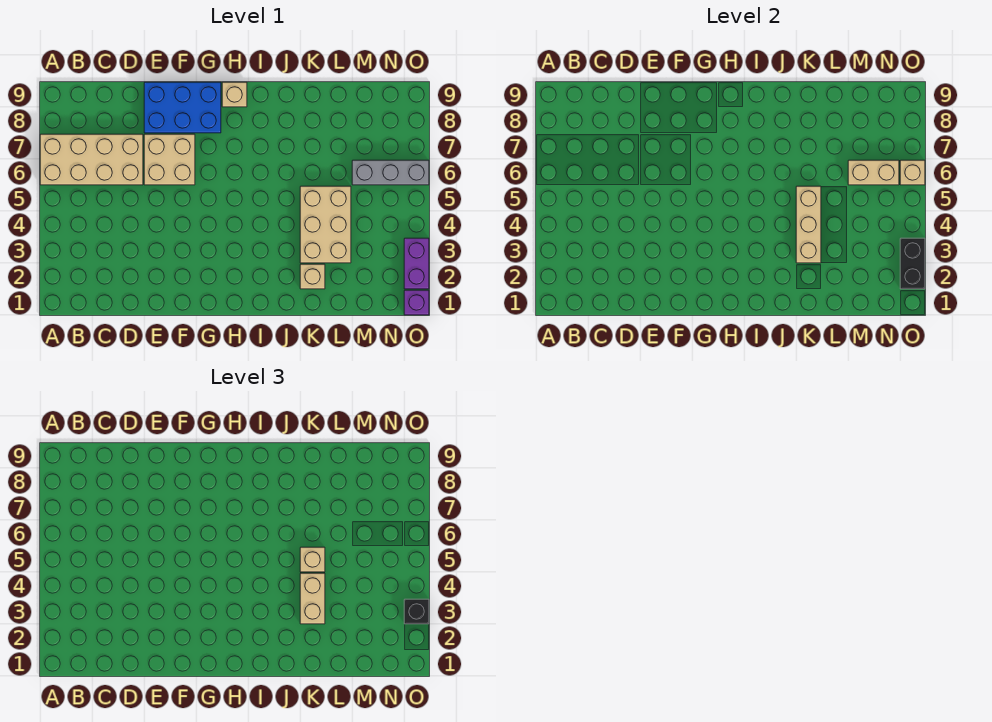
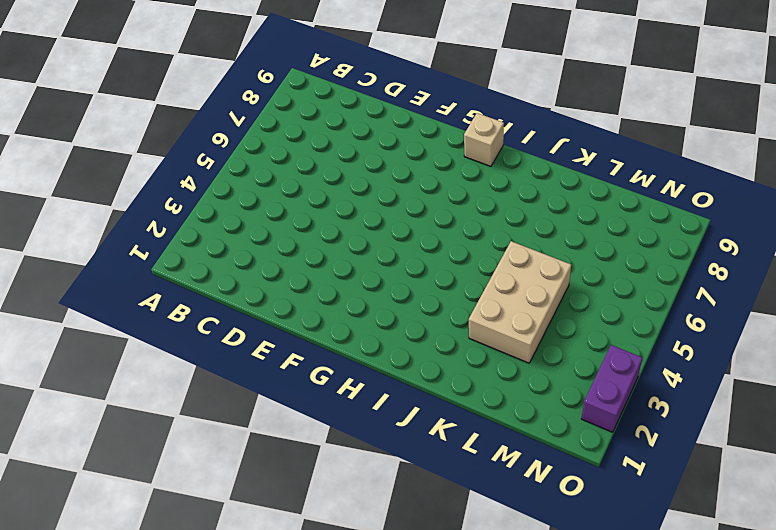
none -> tan brick A6:D7 level 1
none -> tan brick E6:F7 level 1
none -> blue brick E8:G9 level 1

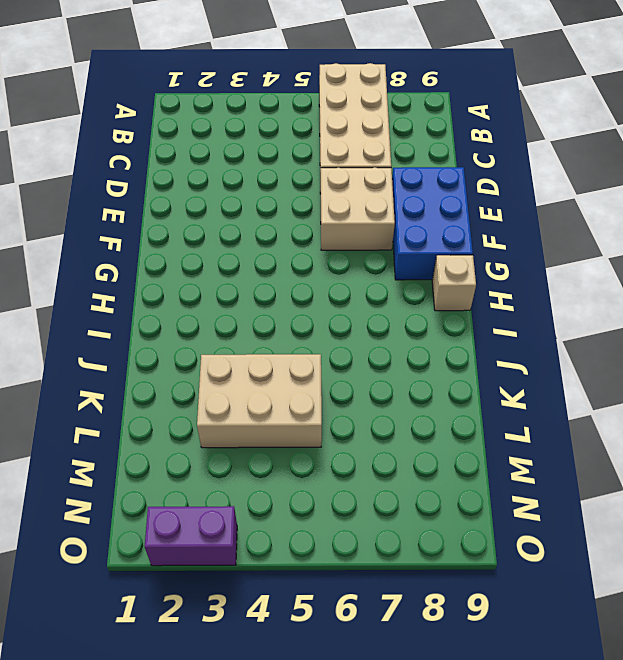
none -> tan brick K2 level 1
none -> grey brick M6:O6 level 1
none -> purple brick O1 level 1

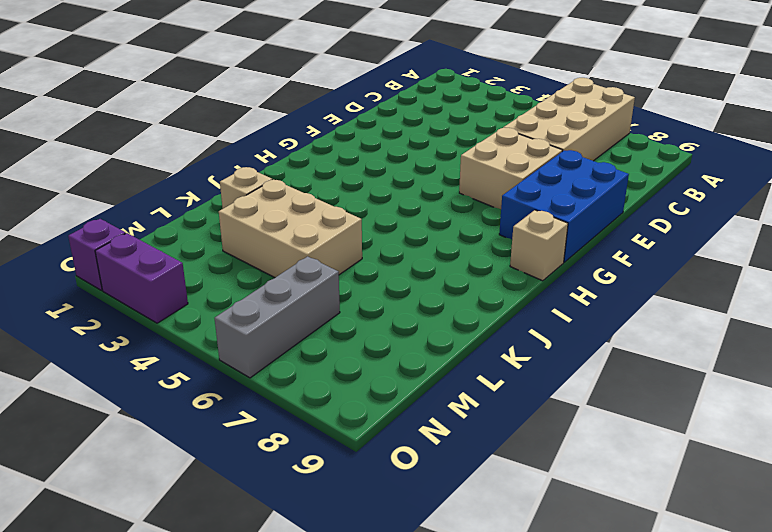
none -> tan brick K3:K5 level 2
none -> tan brick M6:N6 level 2
none -> black brick O2:O3 level 2

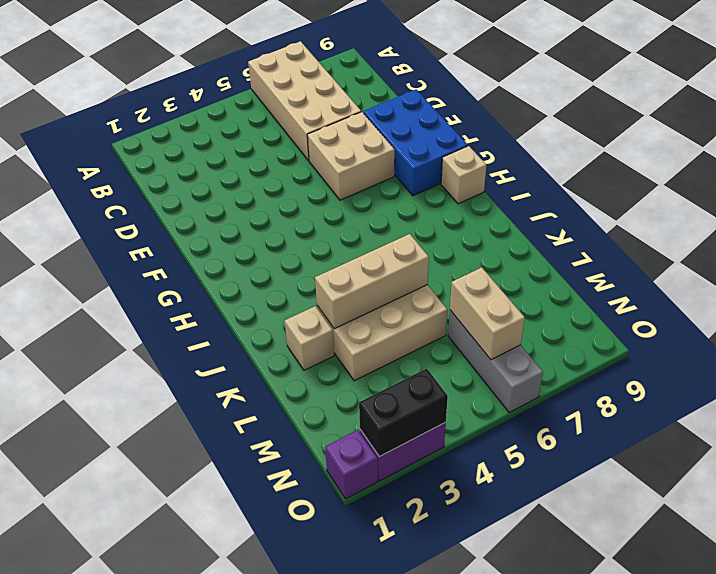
none -> tan brick O6 level 2
none -> tan brick K3:K4 level 3
none -> tan brick K5 level 3

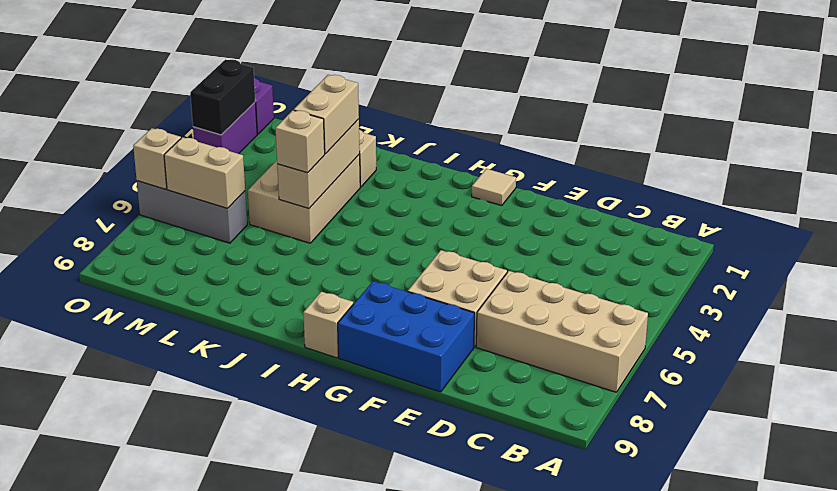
tan tile G1 level 1 -> none
none -> black brick O3 level 3

